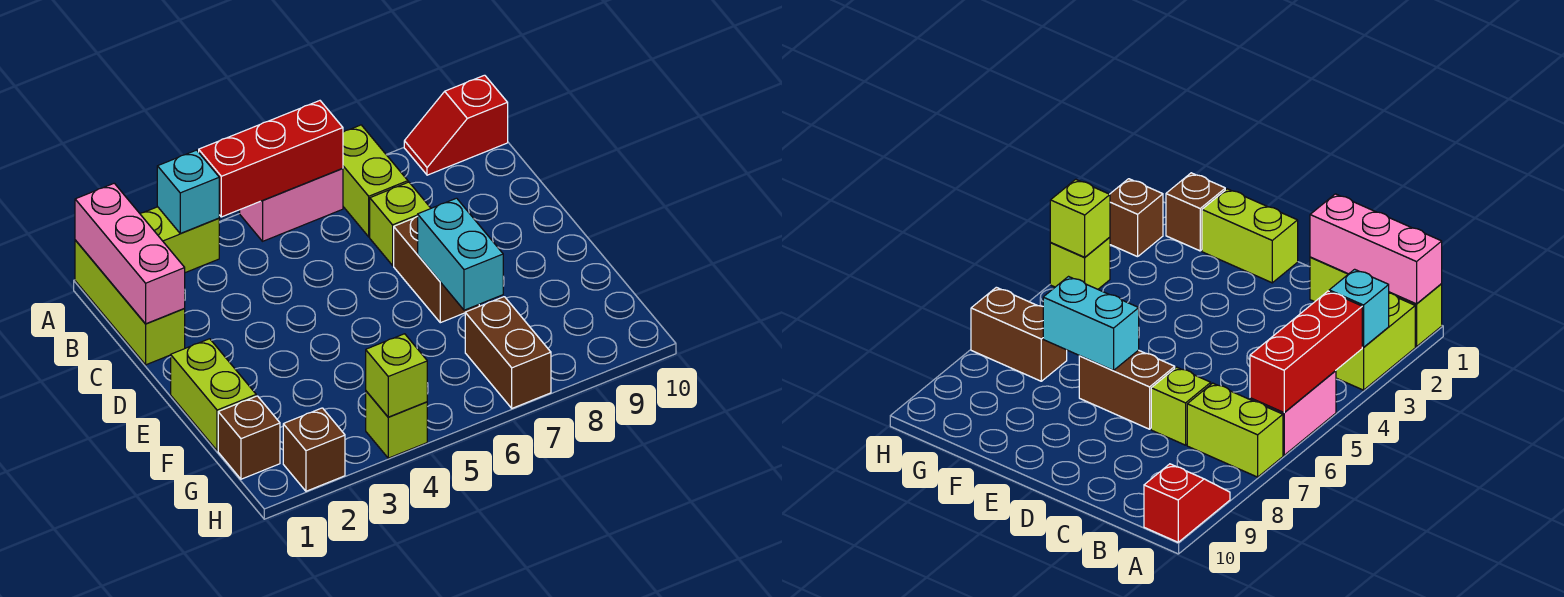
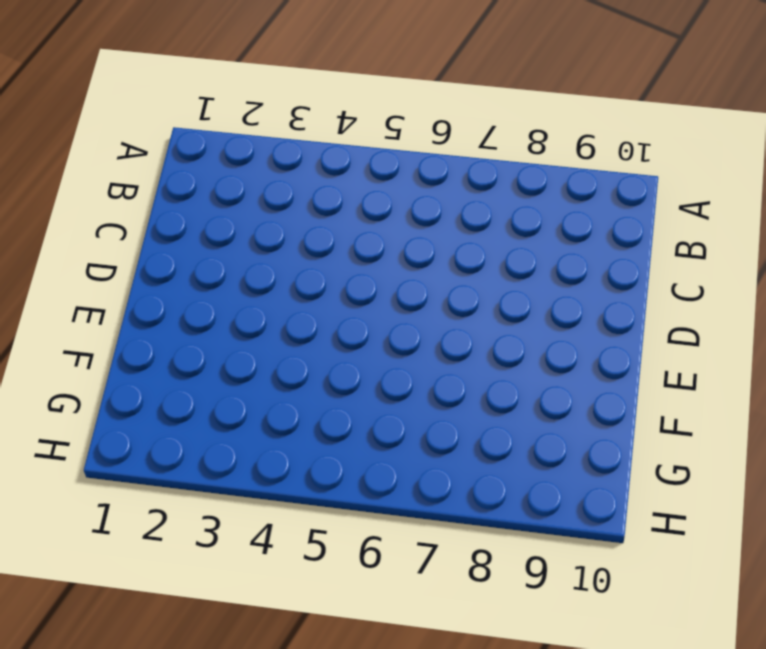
none -> lime brick A1:C1 level 1
none -> lime brick A2:A3 level 1
none -> pink brick A5:A6 level 1

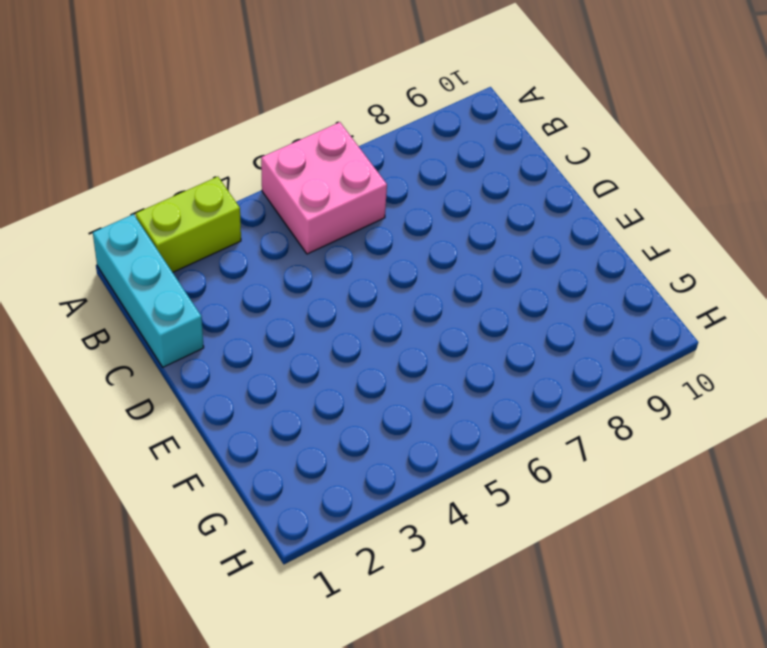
cyan brick A1:C1 level 1 -> lime brick A1:C1 level 1
pink brick A5:B6 level 1 -> pink brick A5:A6 level 1
none -> lime brick A7:B7 level 1
none -> red slope A9:A10 level 1 top 10
none -> lime brick C7 level 1

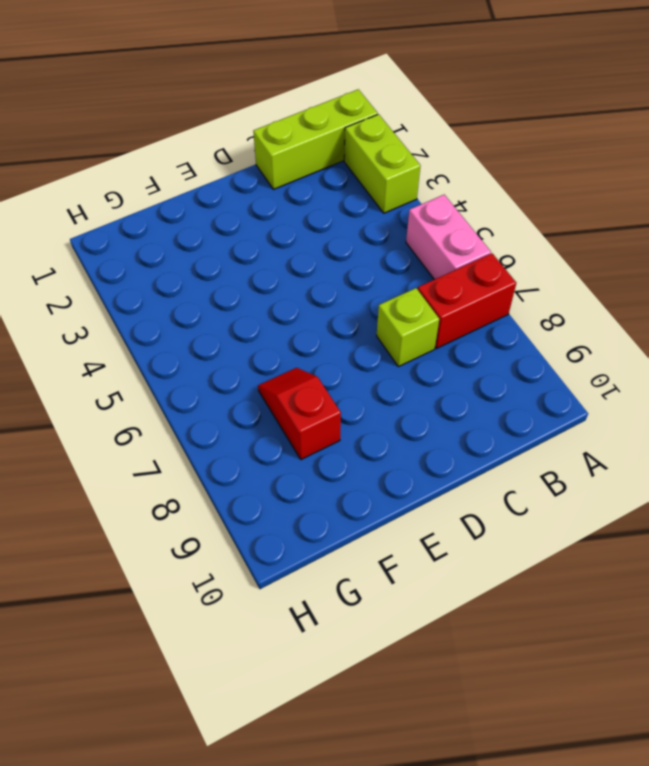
red brick A7:B7 level 1 -> lime brick A7:B7 level 1
red slope F7:F8 level 1 top 8 -> red slope A9:A10 level 1 top 10
none -> brown brick D7:E7 level 1
none -> lime brick E1:F1 level 1
none -> brown brick G1 level 1

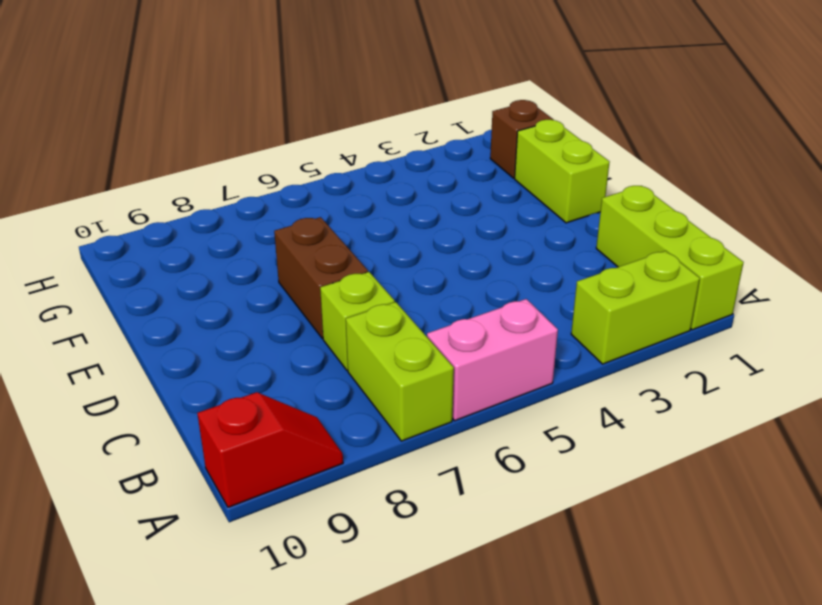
none -> brown brick G7:H7 level 1
none -> brown brick H2 level 1
none -> lime brick H4 level 1

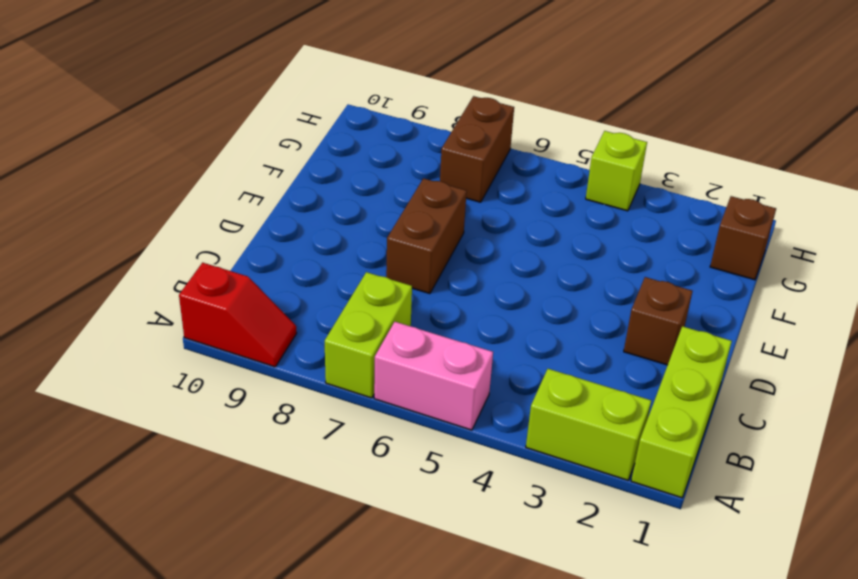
brown brick D2 level 1 -> brown brick H2 level 1
none -> lime brick C7 level 1
none -> lime brick E1:F1 level 1
none -> pink brick A1:C1 level 2

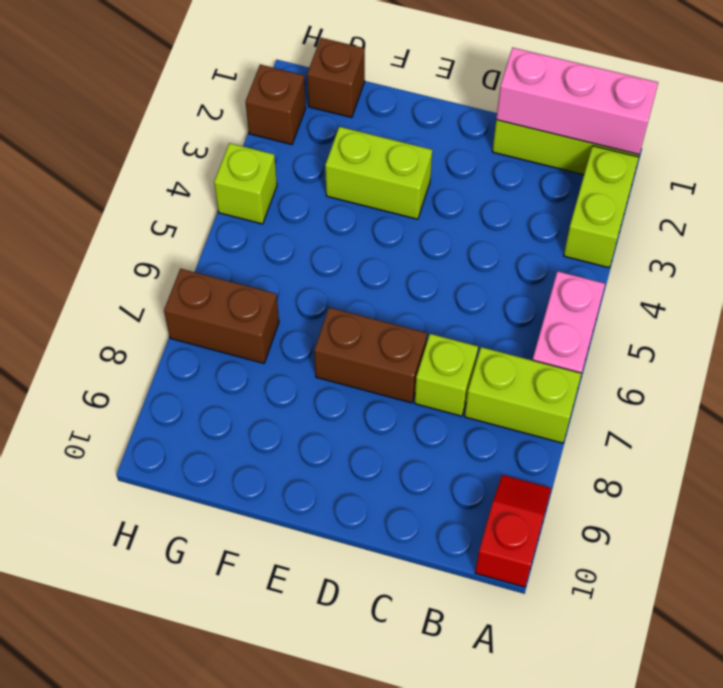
lime brick E3:F3 level 1 -> lime brick E1:F1 level 1
none -> cyan brick A3 level 2
none -> red brick A4:A6 level 2
none -> cyan brick E7:F7 level 2

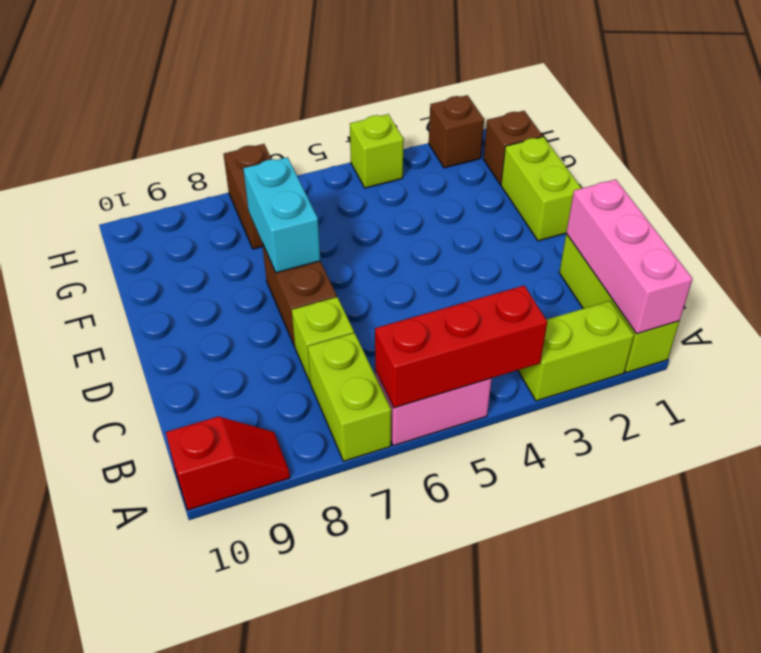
none -> cyan brick A3 level 2
none -> lime brick H4 level 2

